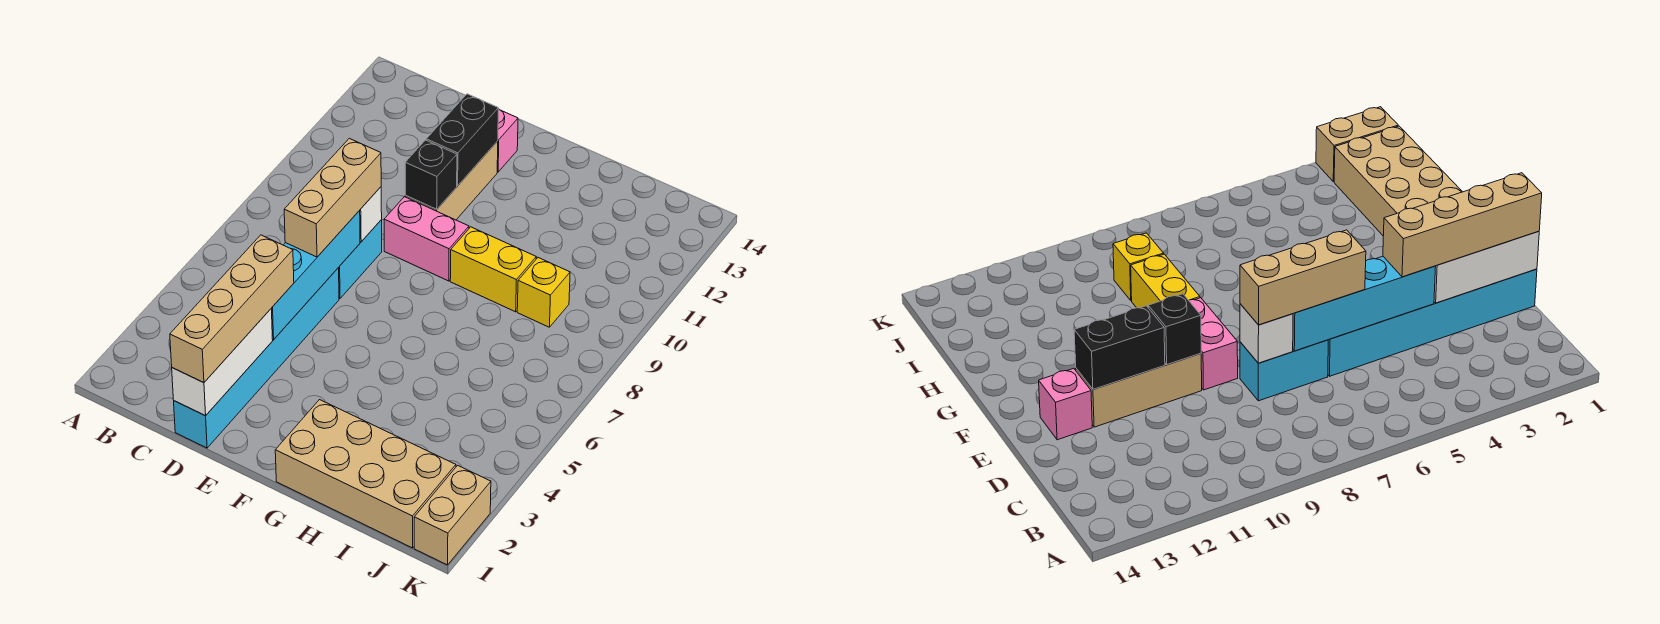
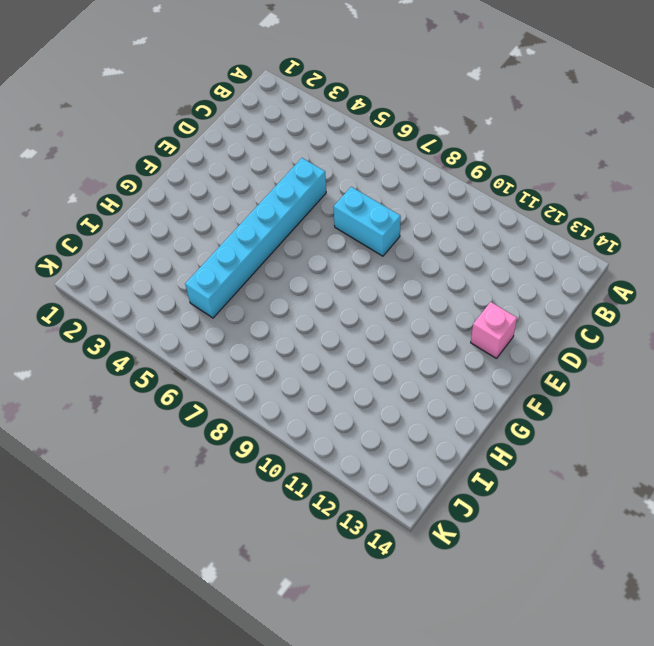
cyan brick D5:I5 level 1 -> cyan brick D1:D6 level 1
none -> pink brick E9:F9 level 1
none -> tan brick E10:E12 level 1
none -> tan brick G1:J2 level 1

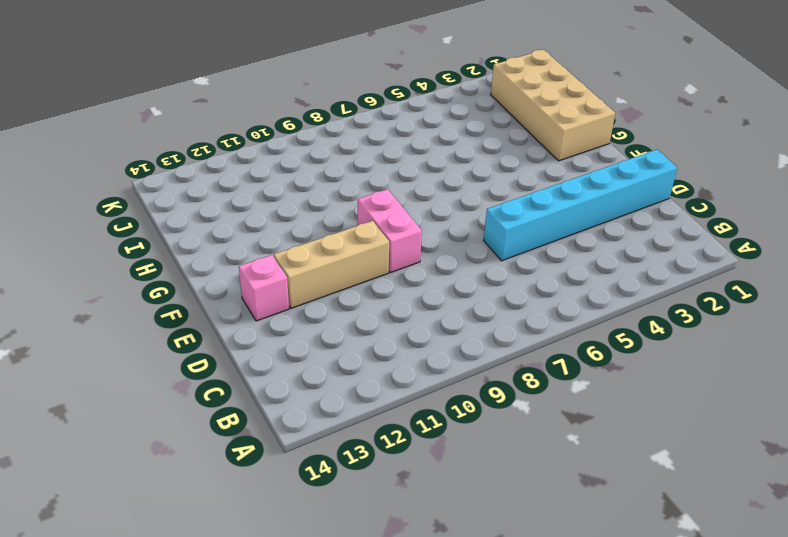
none -> cyan brick D7:D8 level 1
none -> yellow brick G9:H9 level 1
none -> yellow brick I9 level 1

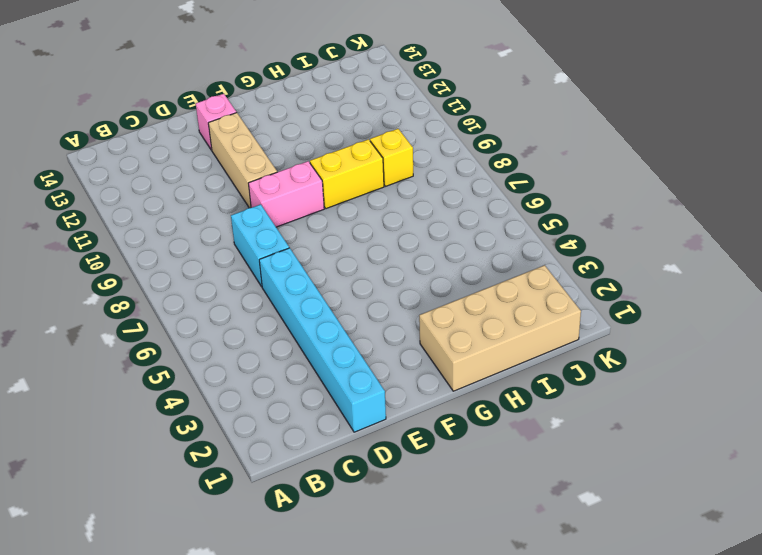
none -> tan brick K1:K2 level 1
none -> white brick D1:D3 level 2
none -> cyan brick D4:D7 level 2

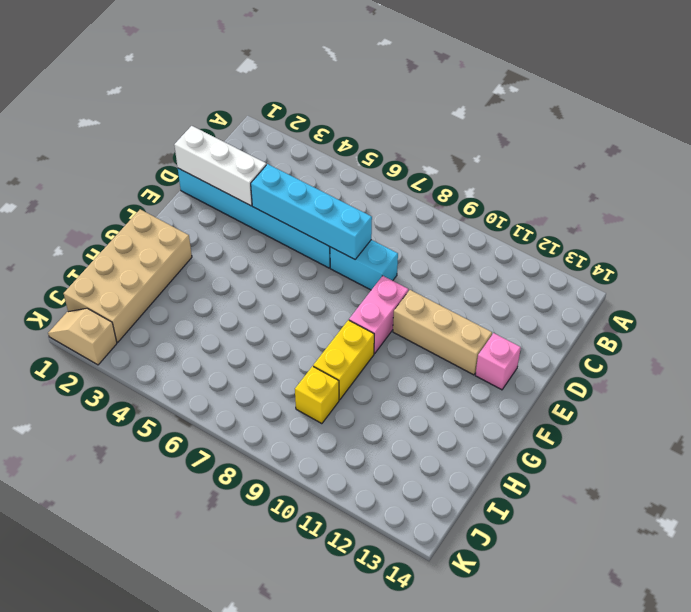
tan slope K1:K2 level 1 top 2 -> tan brick K1:K2 level 1
none -> white brick D8 level 2
none -> black brick E10 level 2
none -> black brick E11:E12 level 2

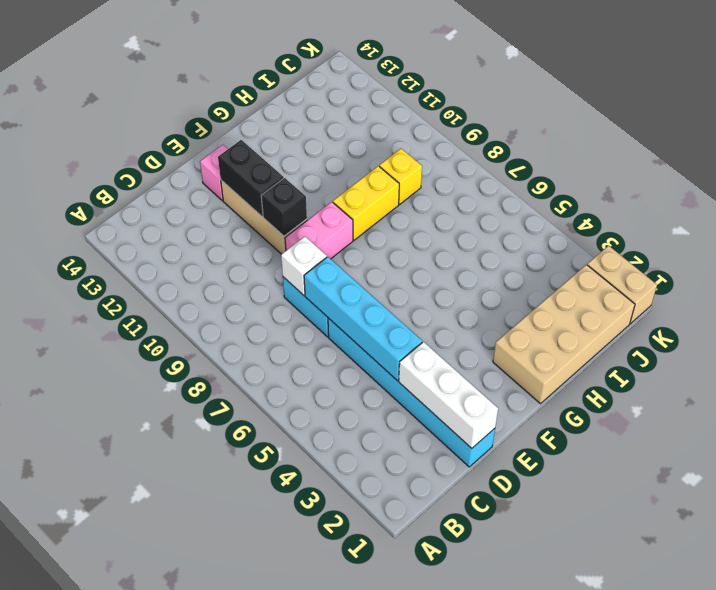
none -> tan brick D1:D4 level 3
none -> tan brick D6:D8 level 3

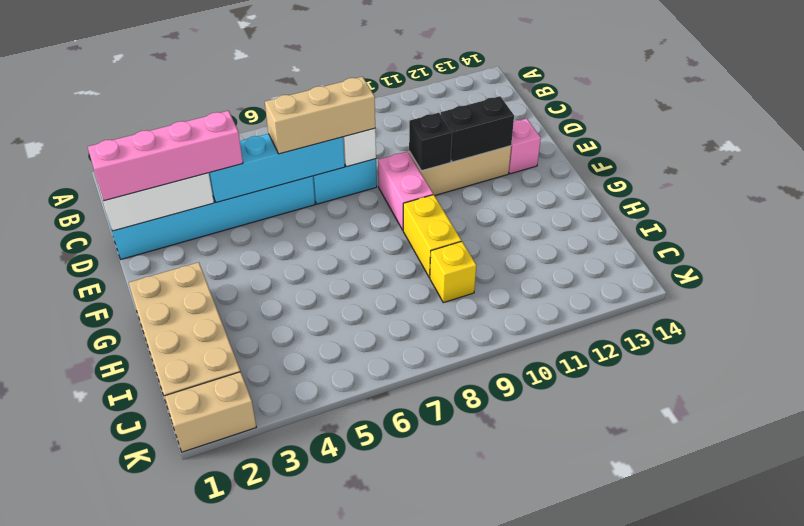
pink brick D1:D4 level 3 -> tan brick D1:D4 level 3

